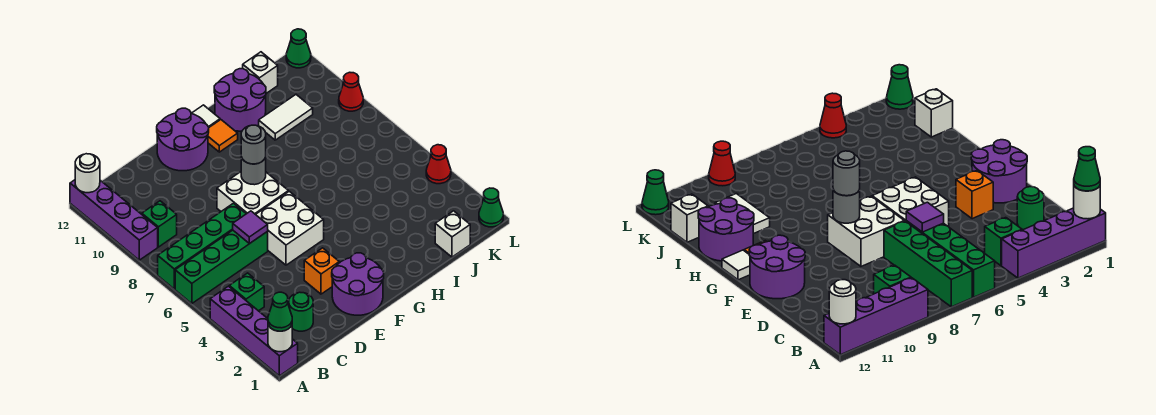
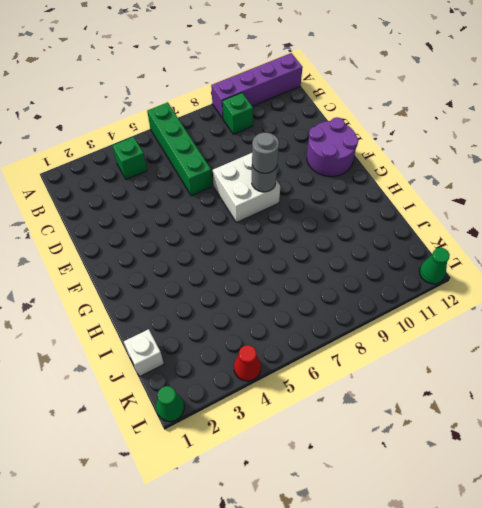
none -> purple brick A1:A4 level 1
none -> green brick A7:D7 level 1
none -> green round brick C2 level 1

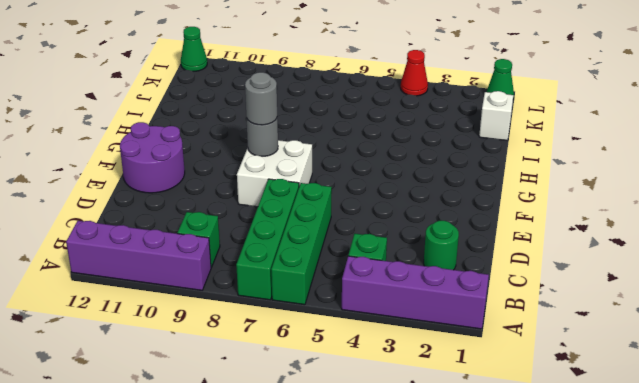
none -> purple round brick E1:F2 level 1
none -> orange brick E3 level 1
none -> white brick E5:F6 level 1

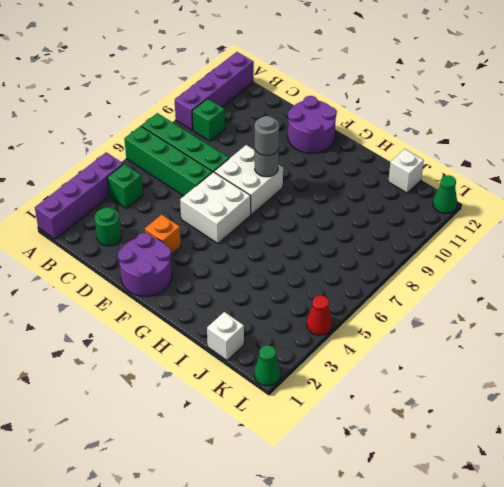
none -> orange tile G11 level 1
none -> white tile G12 level 1
none -> purple round brick H11:I12 level 1

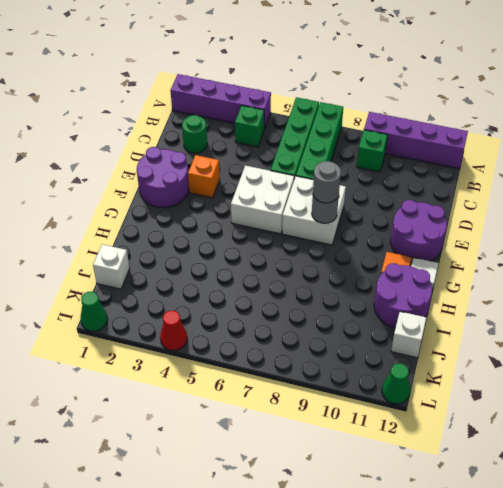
none -> white tile I10:J10 level 1
none -> red cone L9 level 1
none -> white round brick A1 level 2

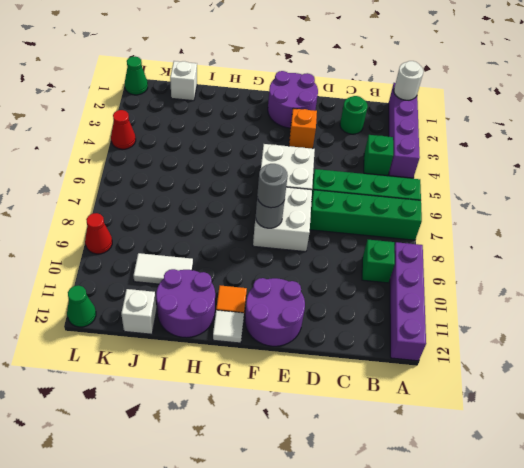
none -> white round brick A12 level 2
none -> purple tile D6 level 2
none -> green cone A1 level 3

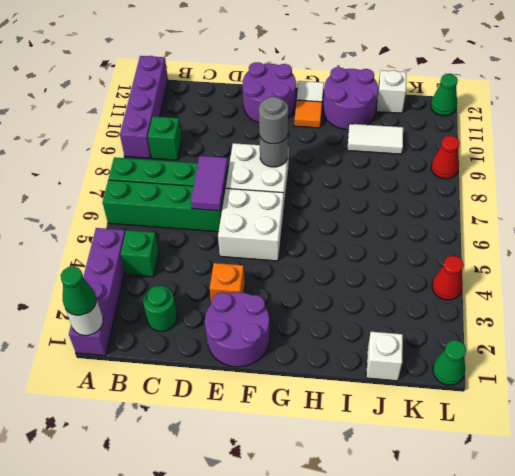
purple tile D6:D7 level 2 -> purple tile D6 level 2
none -> white round brick A12 level 2

